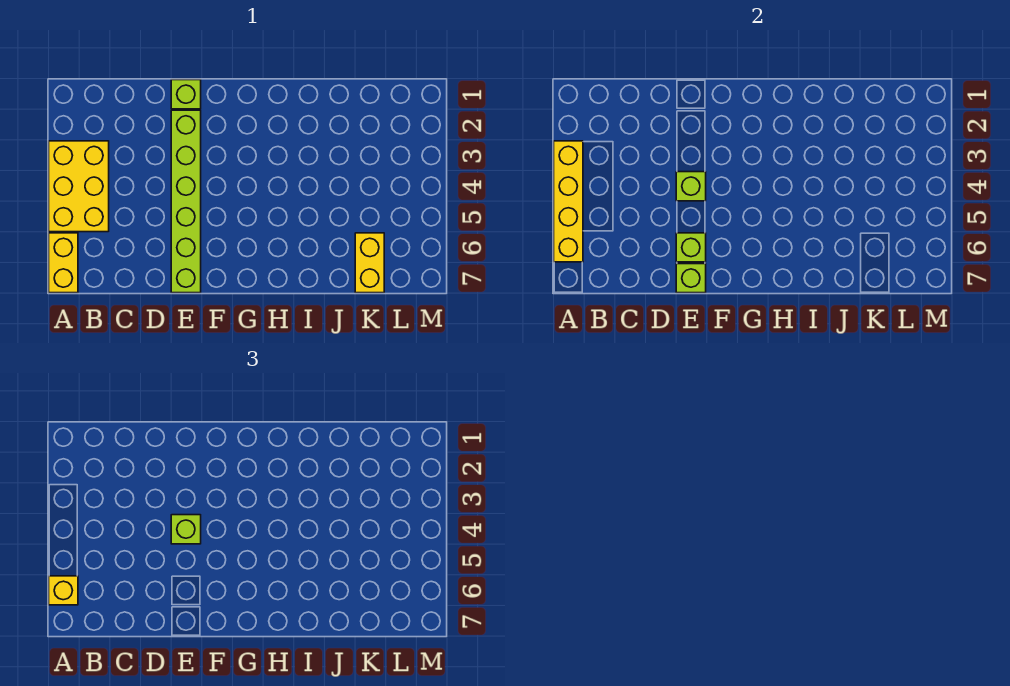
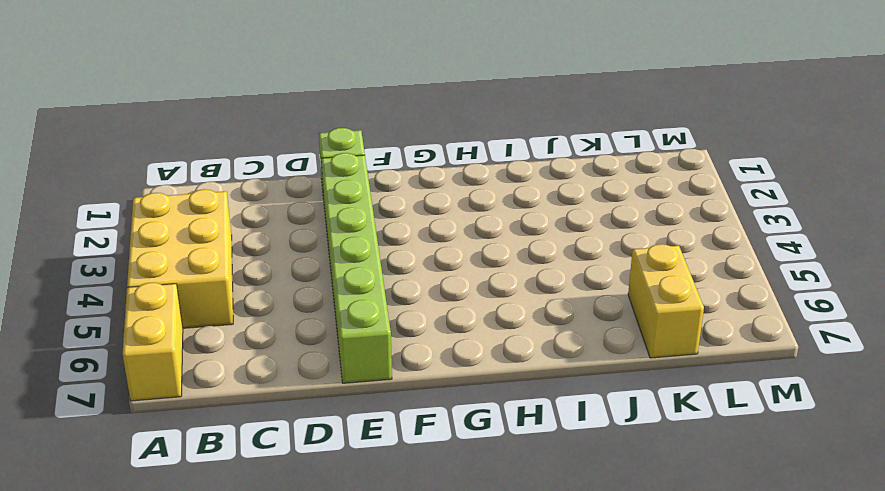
none -> yellow brick A3:A6 level 2
none -> lime brick E4 level 2

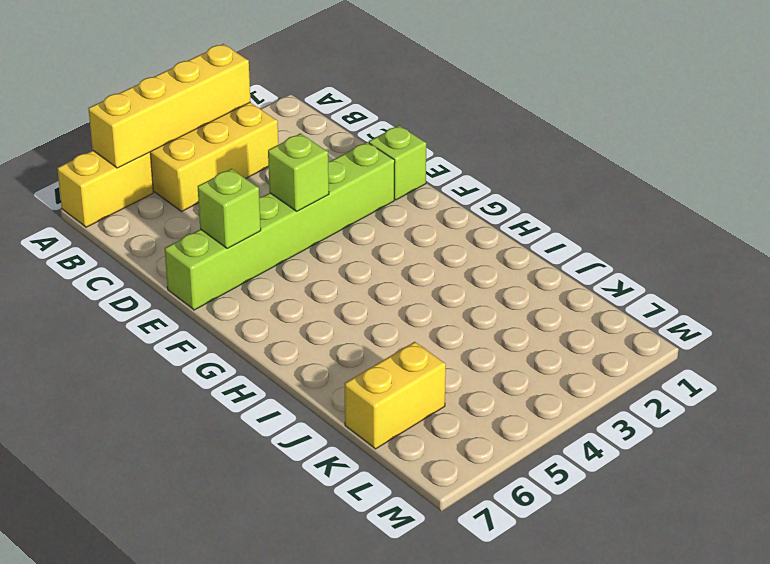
none -> lime brick E7 level 2
none -> yellow brick A6 level 3

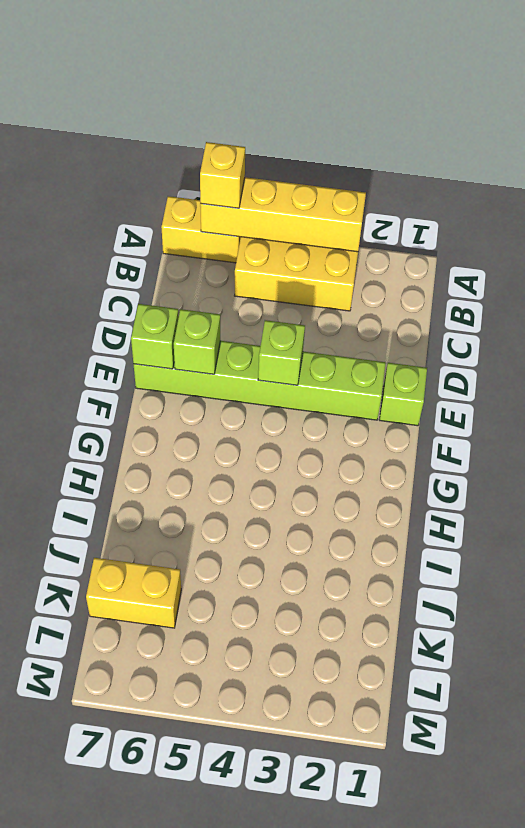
none -> lime brick E4 level 3

